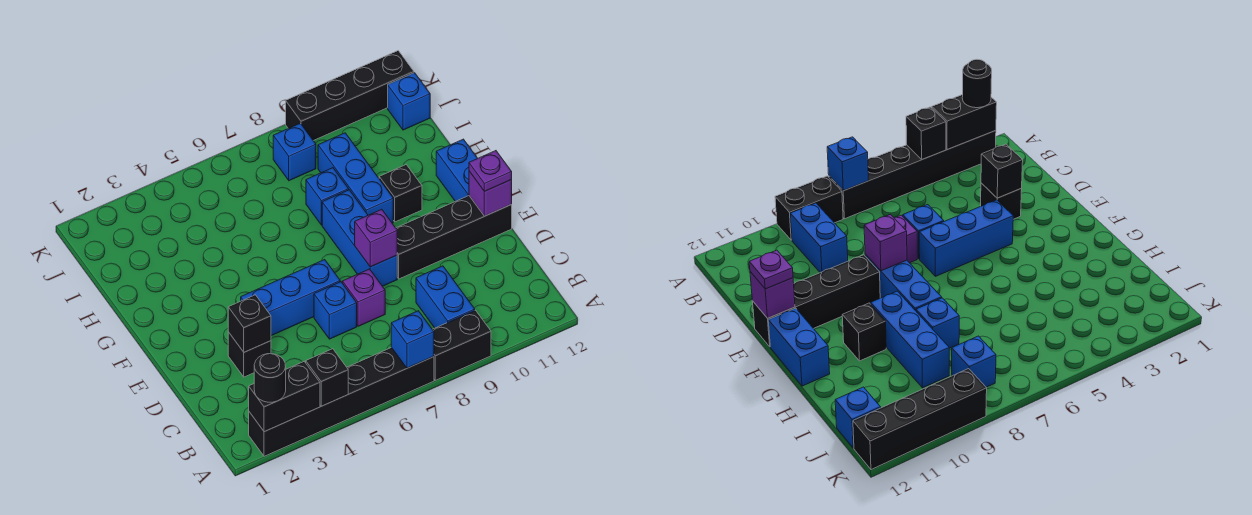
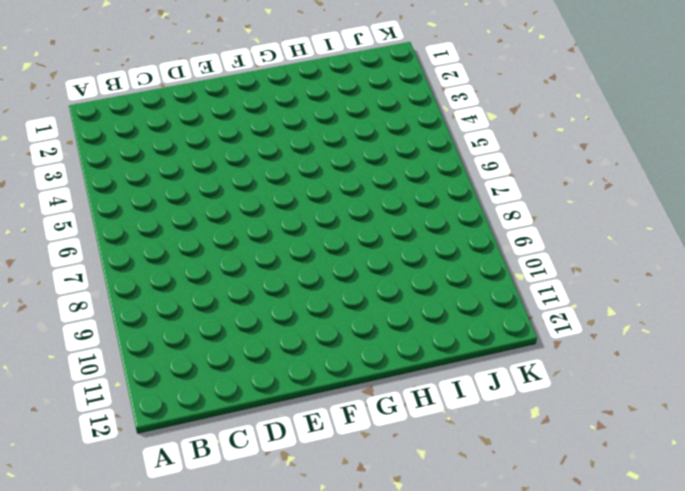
none -> black brick A2:A7 level 1
none -> black brick A8:A9 level 1
none -> blue brick B9:C9 level 1

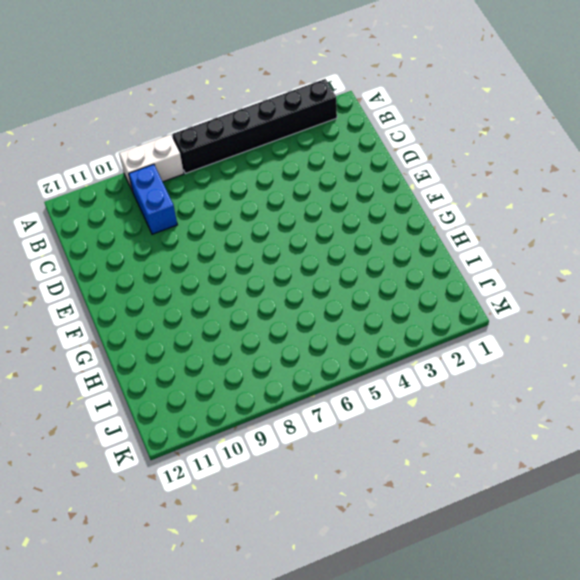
white brick A8:A9 level 1 -> black brick A8:A9 level 1
none -> black brick D3 level 1
none -> blue brick D6 level 1
none -> purple brick D7 level 1

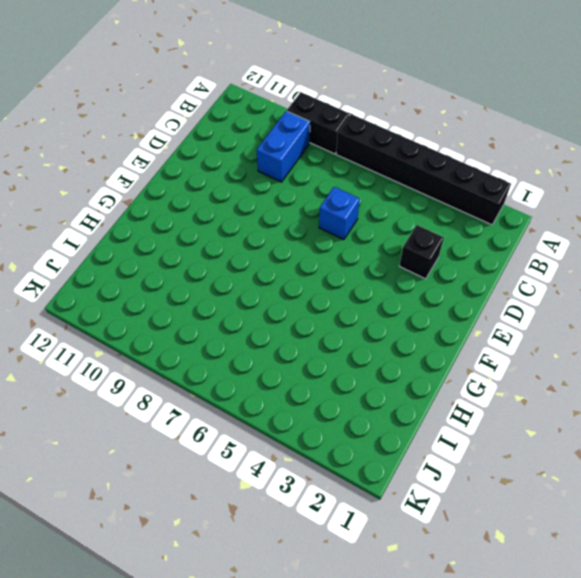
none -> purple brick D7 level 1
none -> blue brick E4:E6 level 1
none -> blue brick E8:G8 level 1

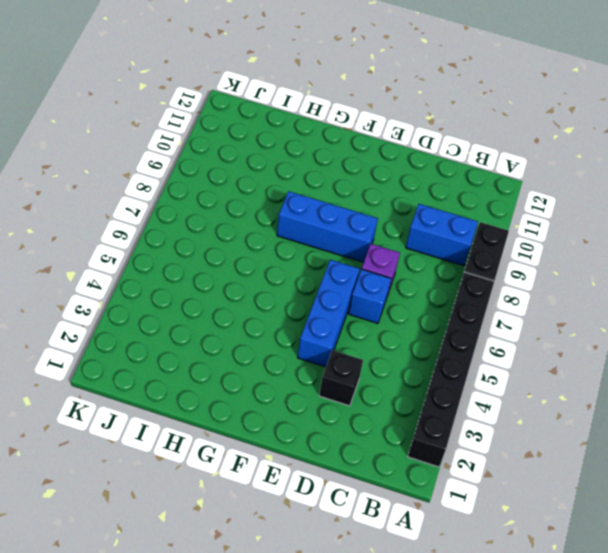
none -> black brick E9:E12 level 1
none -> blue brick F12:G12 level 1
none -> blue brick G9:I9 level 1

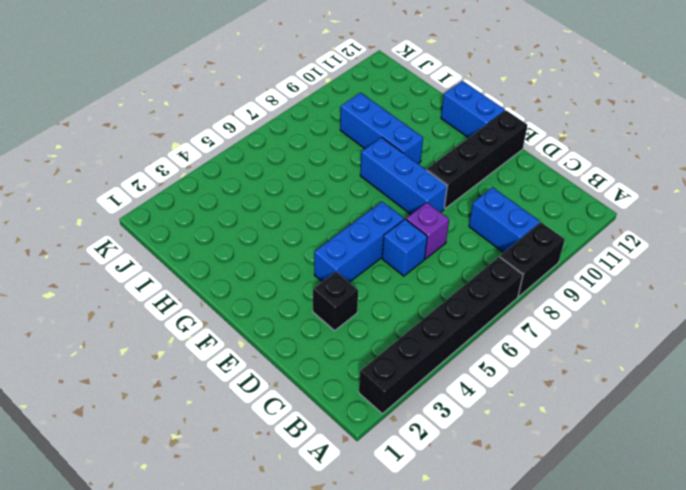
none -> black brick G10 level 1
none -> blue brick H8 level 1
none -> blue brick J8 level 1

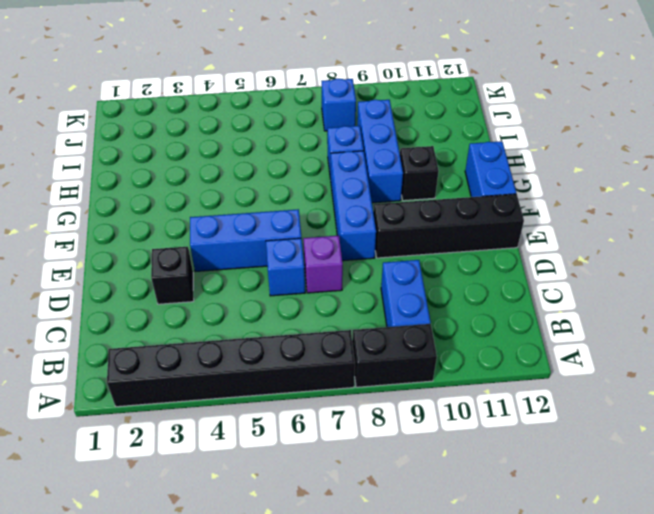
none -> blue brick J12 level 1
none -> black brick K9:K12 level 1
none -> black brick A2:A3 level 2

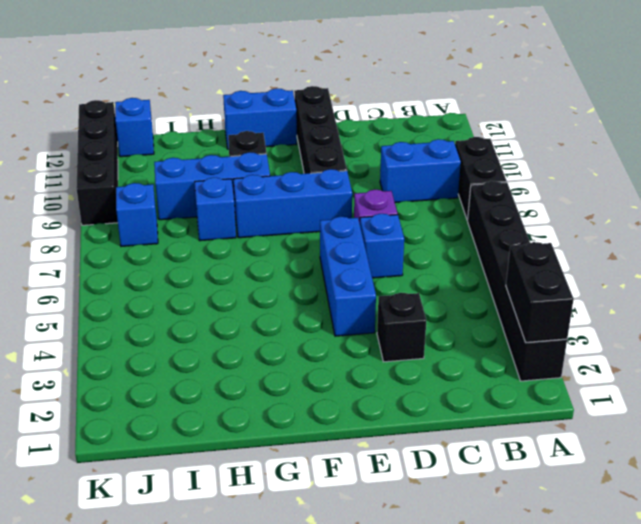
none -> black brick A4 level 2
none -> blue brick A7 level 2
none -> black brick D3 level 2

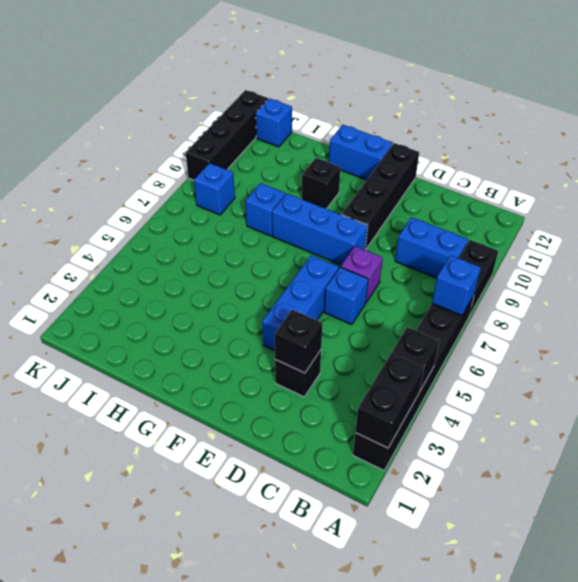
none -> blue brick G9:I9 level 1
none -> purple brick E8 level 2
none -> purple brick E12 level 2

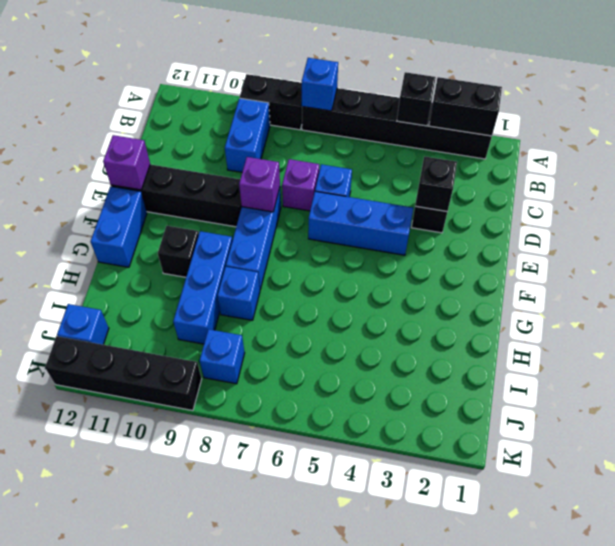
none -> black round brick A2 level 3
none -> purple plate E12 level 3

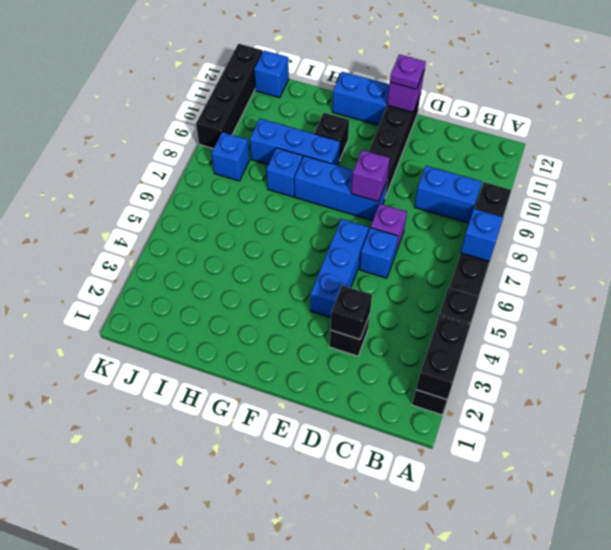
none -> black round brick A2 level 3

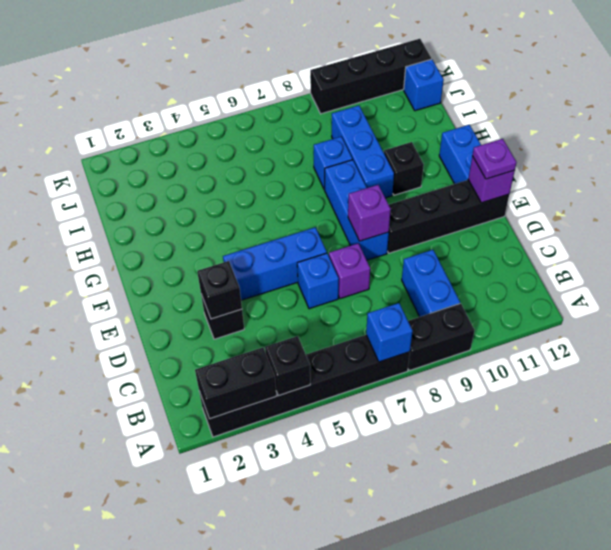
none -> blue brick J8 level 1
none -> black round brick A2 level 3

